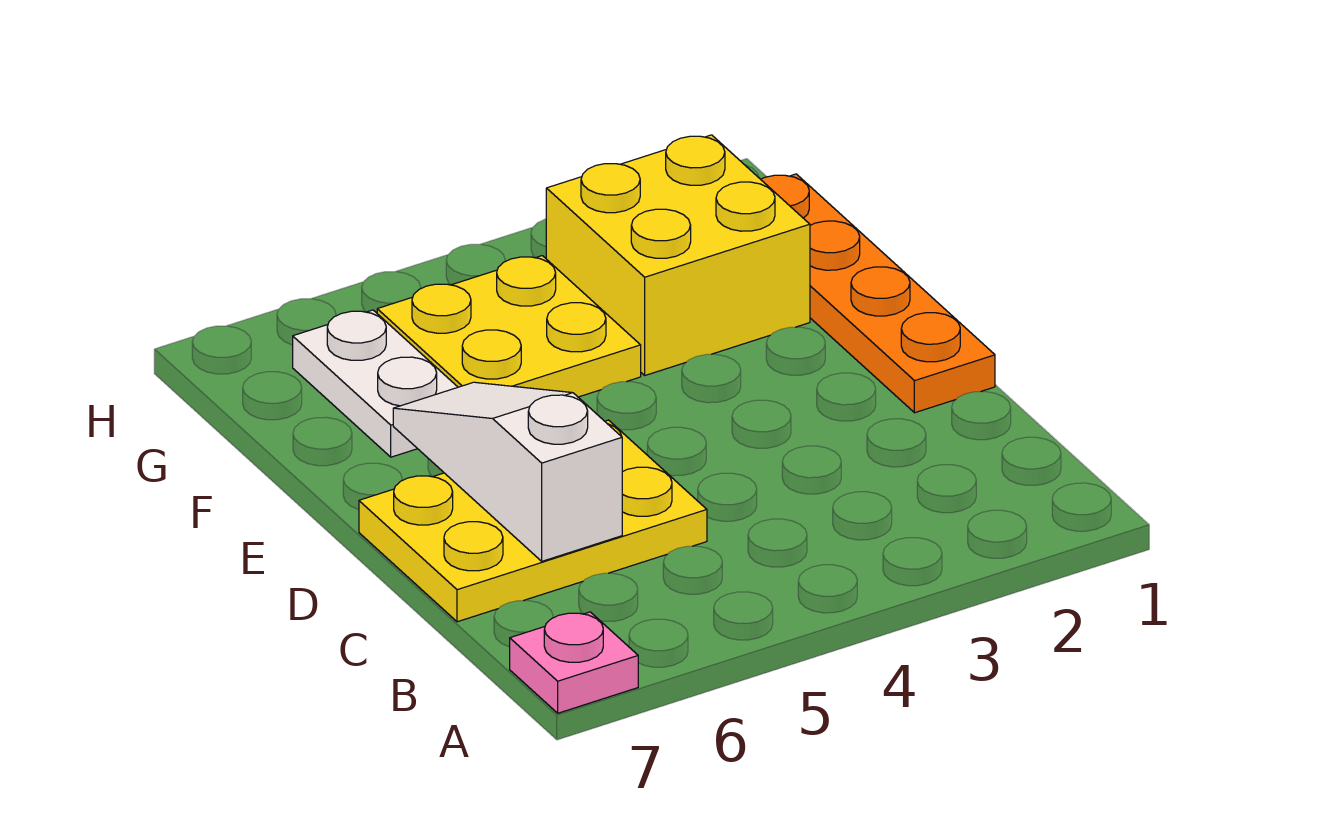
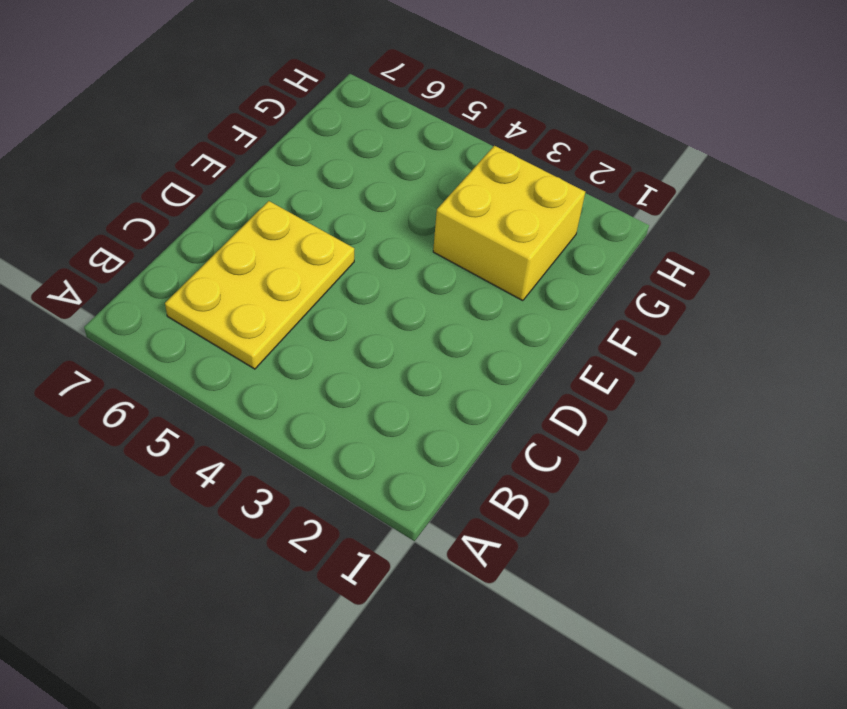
yellow plate B5:D6 level 1 -> yellow plate C5:D7 level 1
none -> pink plate A7 level 1
none -> orange plate D1:G1 level 1

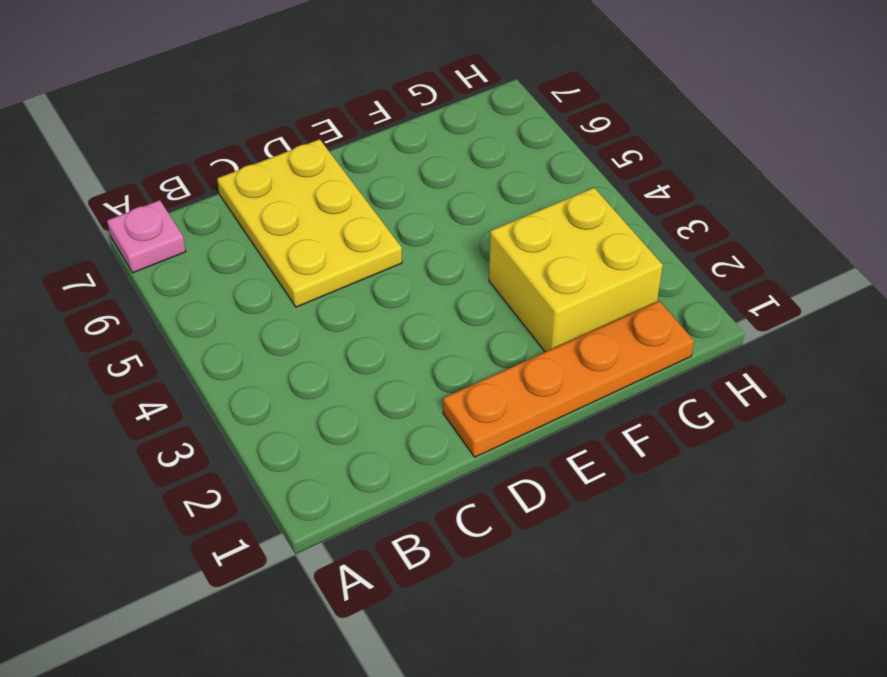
none -> yellow plate F4:G5 level 1
none -> white plate F6:G6 level 1

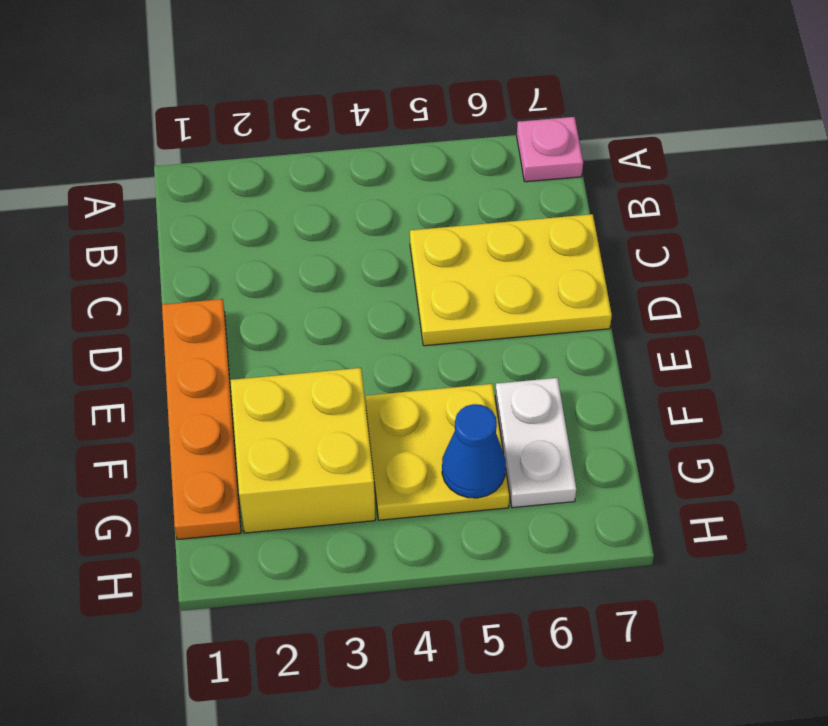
blue cone G5 level 2 -> none
none -> white slope C6:E6 level 2 top C

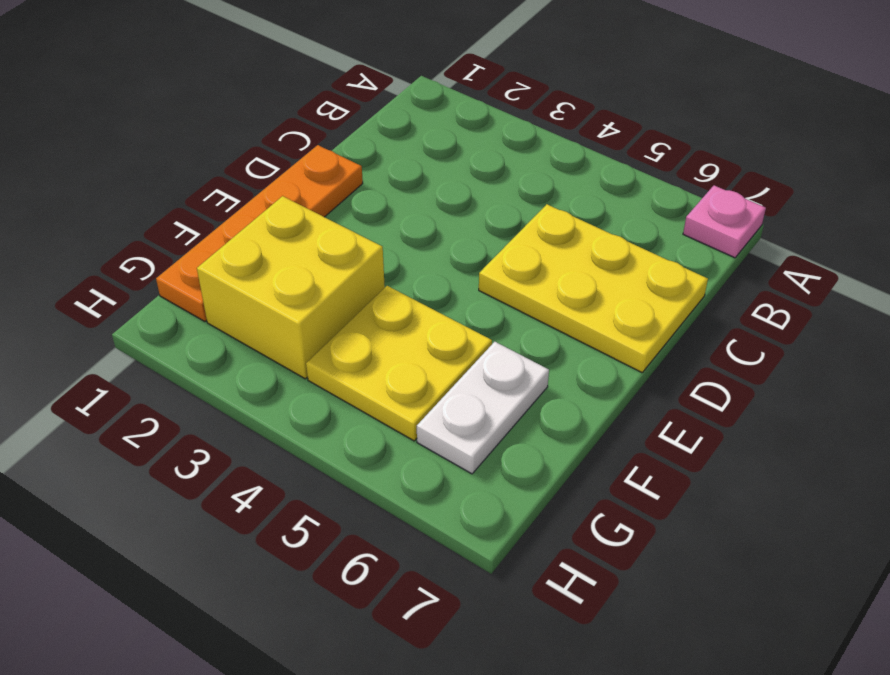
none -> white slope C6:E6 level 2 top C

